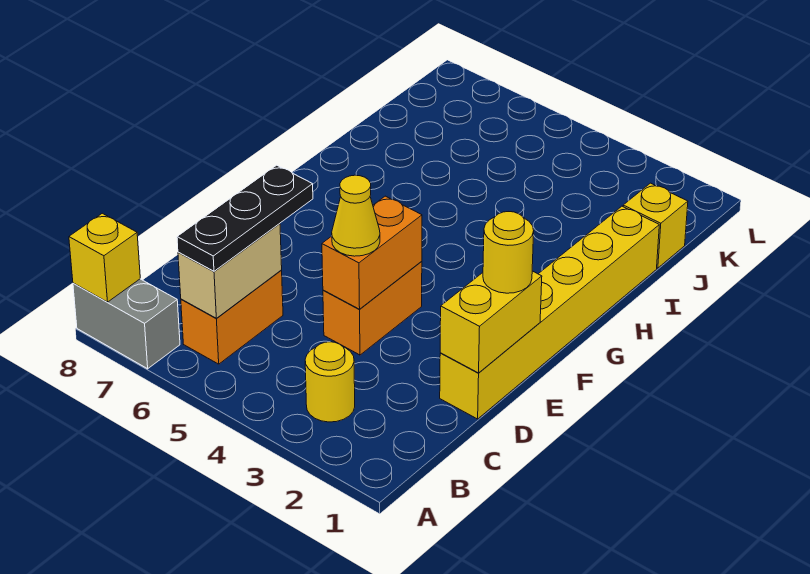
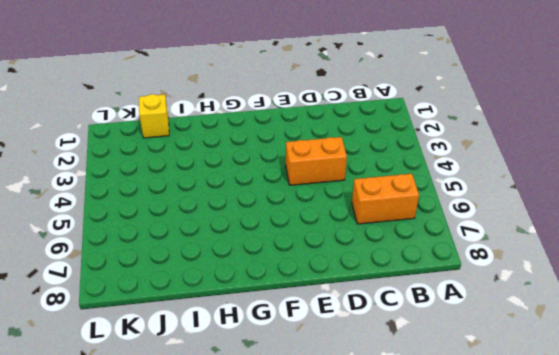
none -> grey brick A7:A8 level 1
none -> yellow round brick B3 level 1
none -> yellow brick D1:I1 level 1

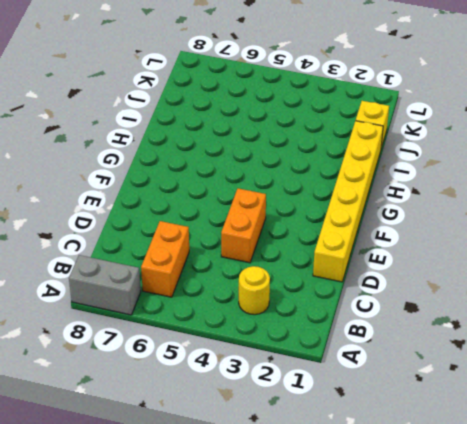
none -> yellow brick A8 level 2
none -> tan brick B6:C6 level 2
none -> yellow brick D1:E1 level 2

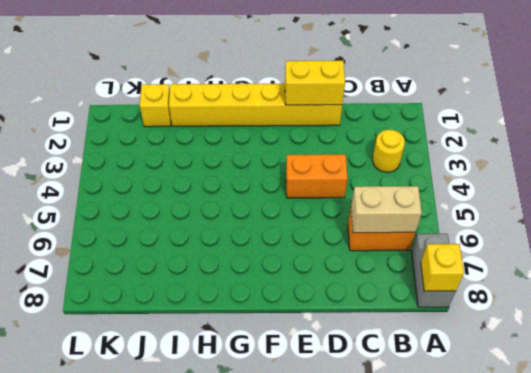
none -> orange brick D4:E4 level 2
none -> black plate B6:D6 level 3
none -> yellow cone D4 level 3

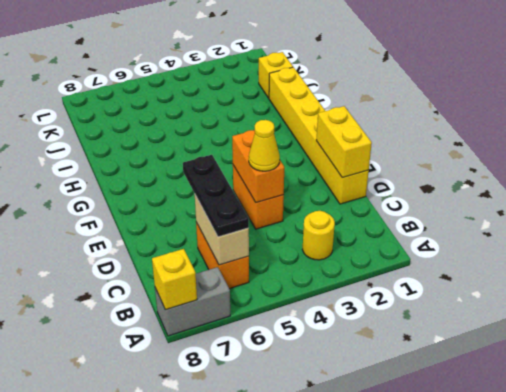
none -> yellow round brick E1 level 3

